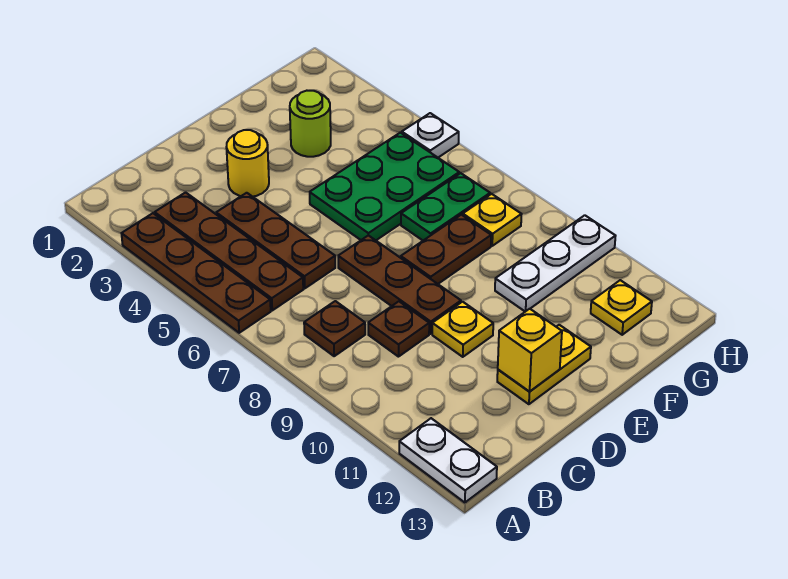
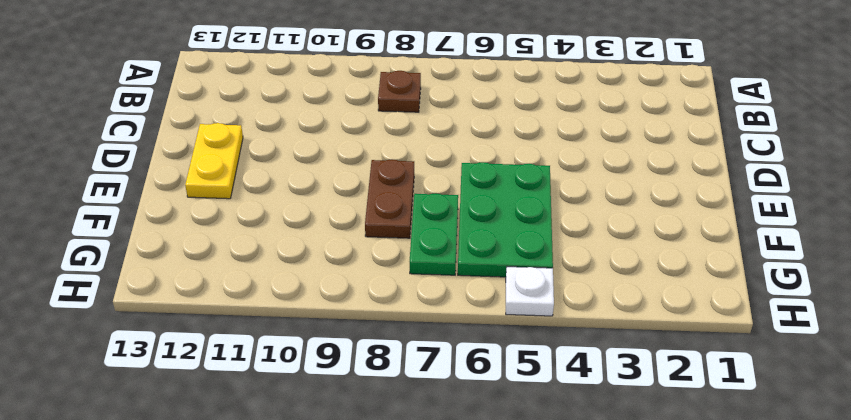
none -> brown plate A3:A6 level 1
none -> white plate A12:A13 level 1
none -> brown plate B3:B6 level 1

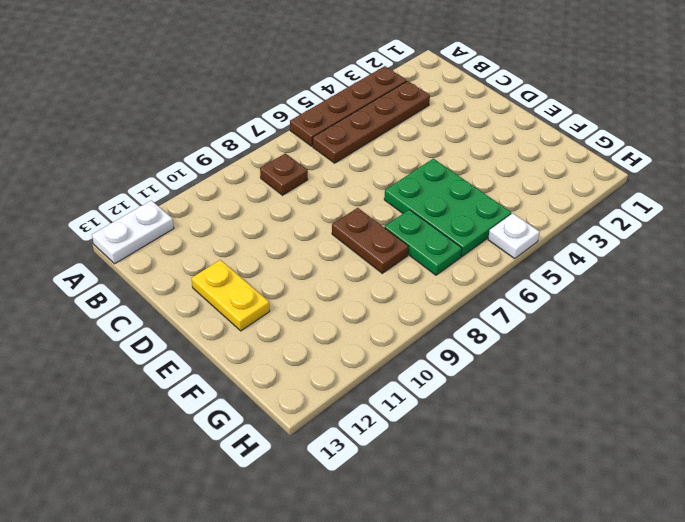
none -> brown plate C4:C6 level 1
none -> brown plate C9 level 1
none -> yellow round brick D3 level 1

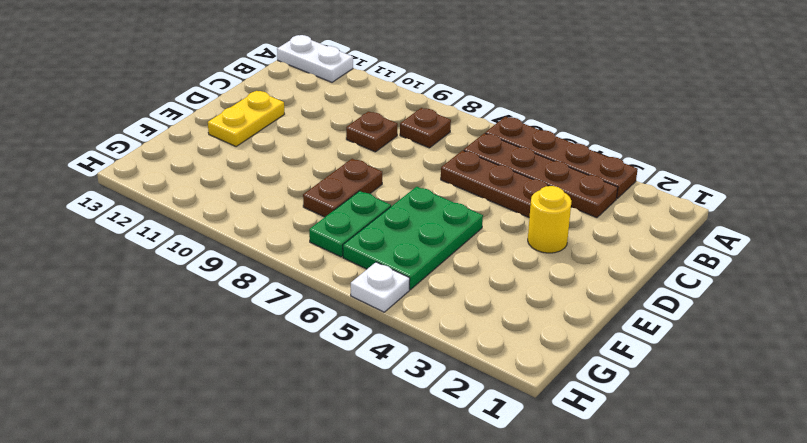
none -> brown plate D7:D9 level 1
none -> yellow plate D10 level 1
none -> lime round brick F3 level 1

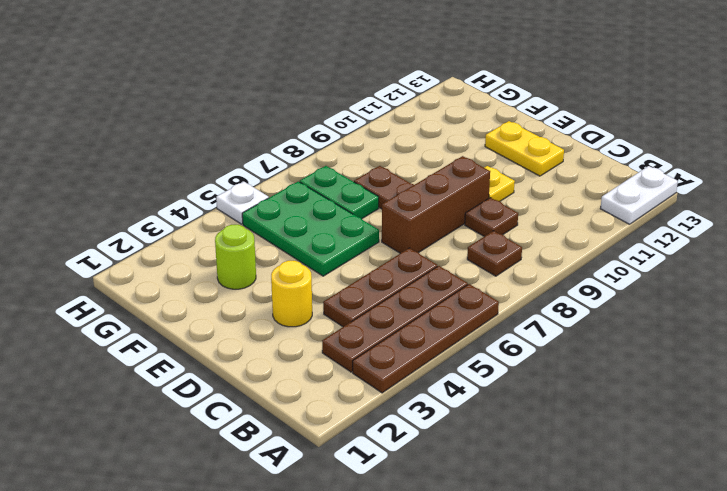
brown brick D7:D9 level 1 -> brown plate D7:D9 level 1
none -> white plate F10:H10 level 1
none -> yellow plate G8 level 1
none -> yellow plate G12 level 1

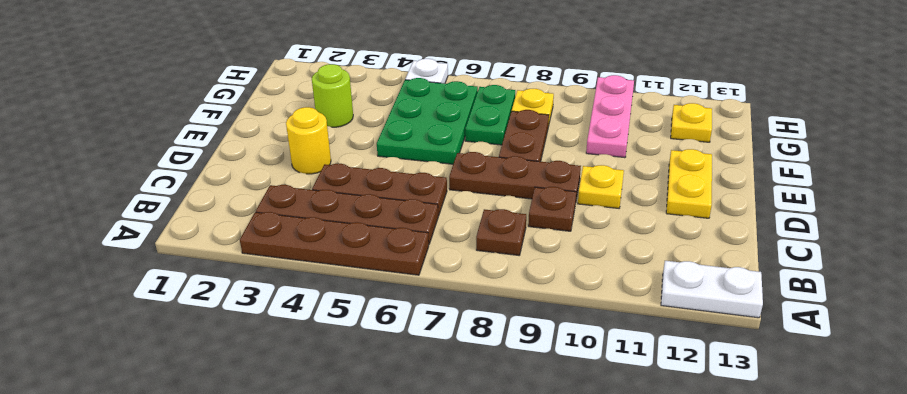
pink plate F10:H10 level 1 -> white plate F10:H10 level 1
none -> yellow brick D12 level 2

